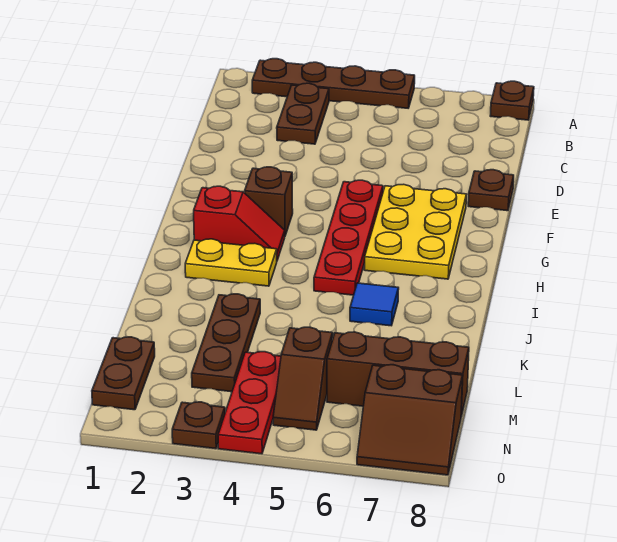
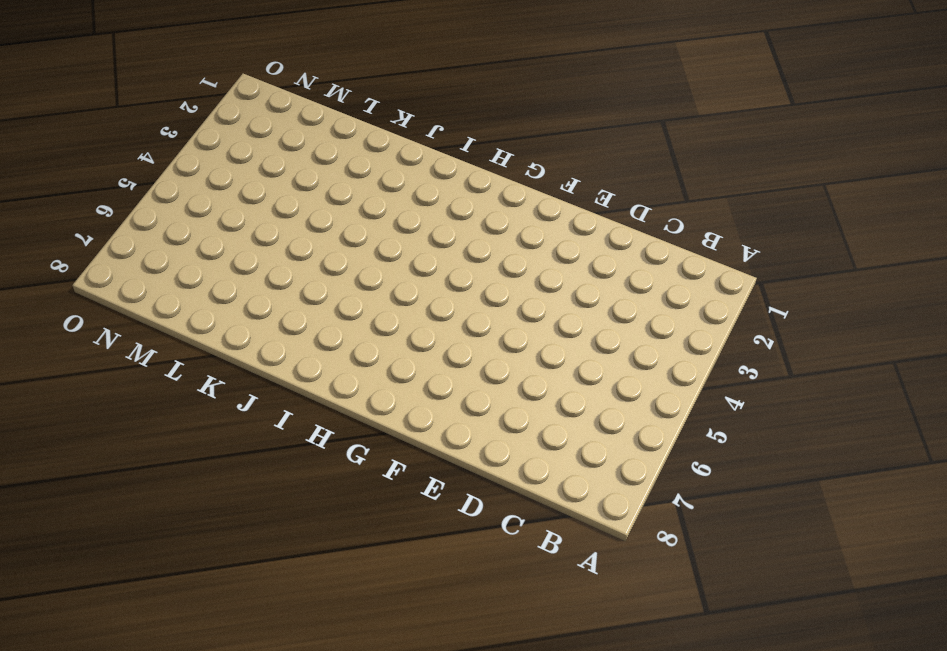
none -> brown plate A2:A5 level 1
none -> brown plate A8 level 1
none -> brown plate B3:C3 level 1

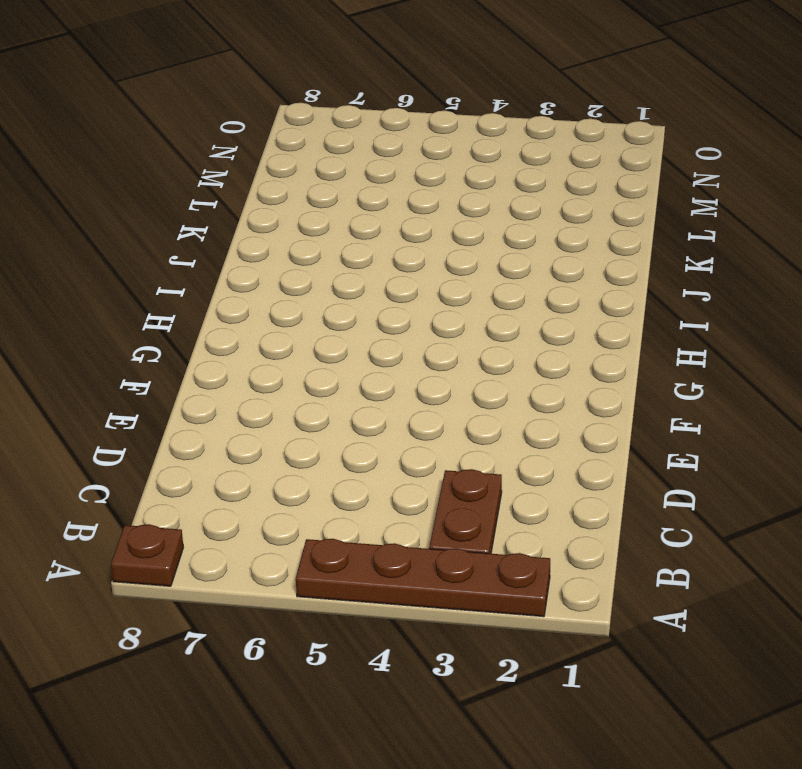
none -> brown plate E8 level 1
none -> red plate F5:I5 level 1
none -> yellow plate F6:H7 level 1

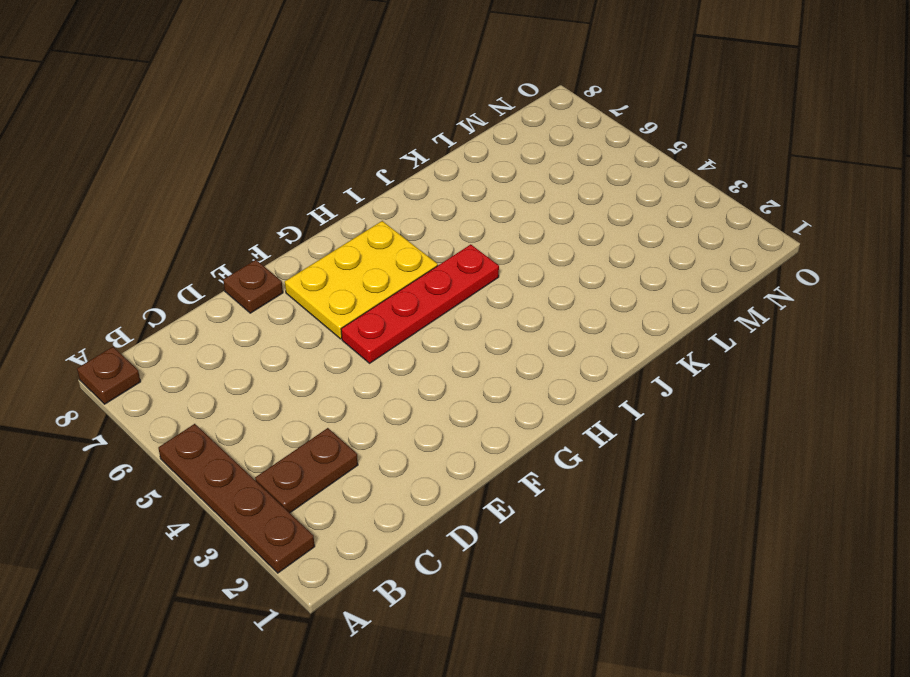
none -> brown brick G3 level 1
none -> red slope H2:H3 level 1 top 2
none -> yellow plate I2:I3 level 1

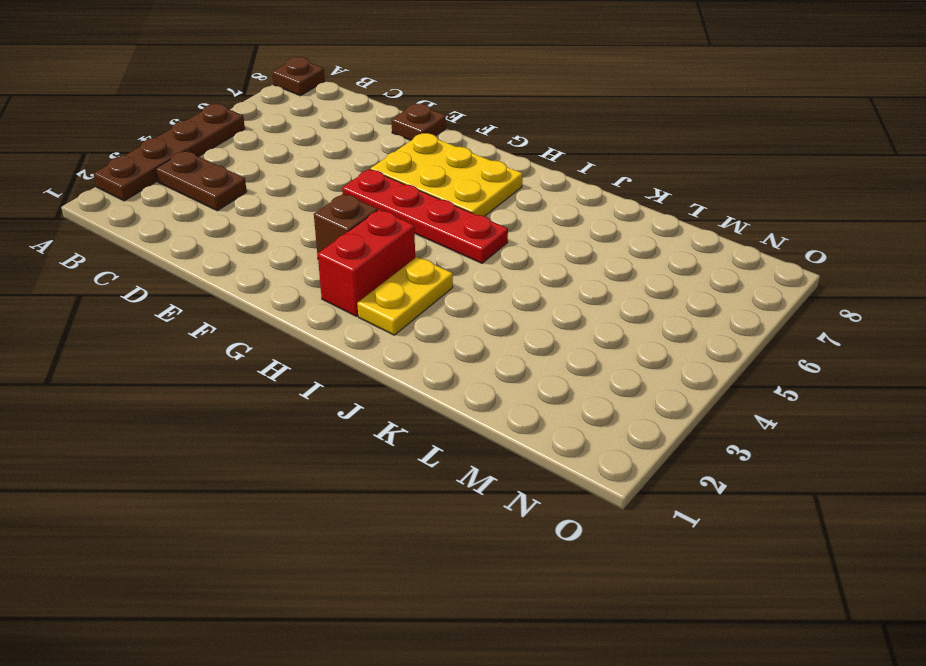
red brick H2:H3 level 1 -> red slope H2:H3 level 1 top 2
none -> blue tile J6 level 1
none -> brown plate K3:M3 level 1
none -> brown plate M1:N1 level 1

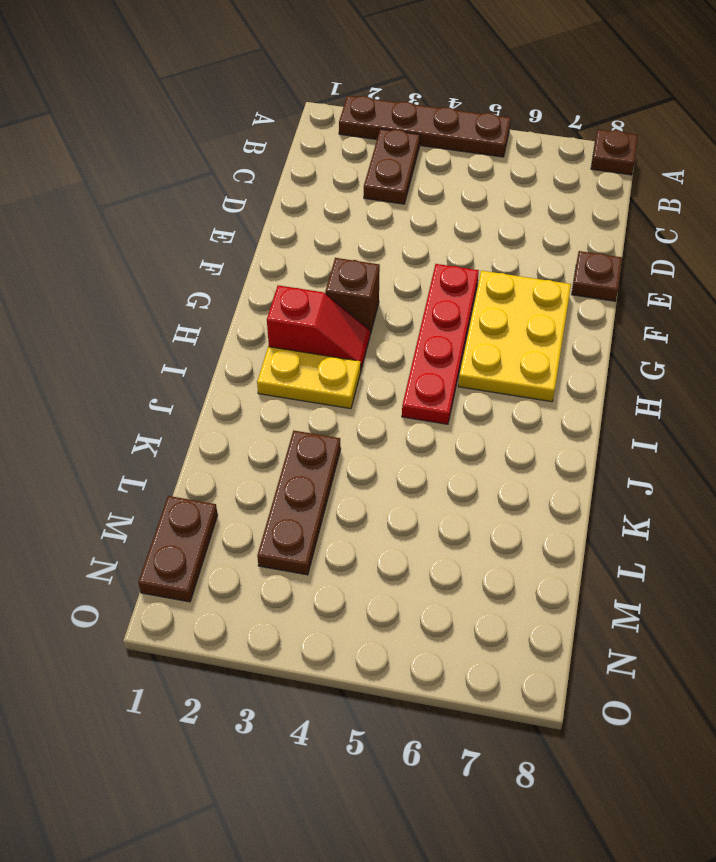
none -> blue tile J6 level 1
none -> red plate M4:O4 level 1
none -> brown slope M5:N5 level 1 top M

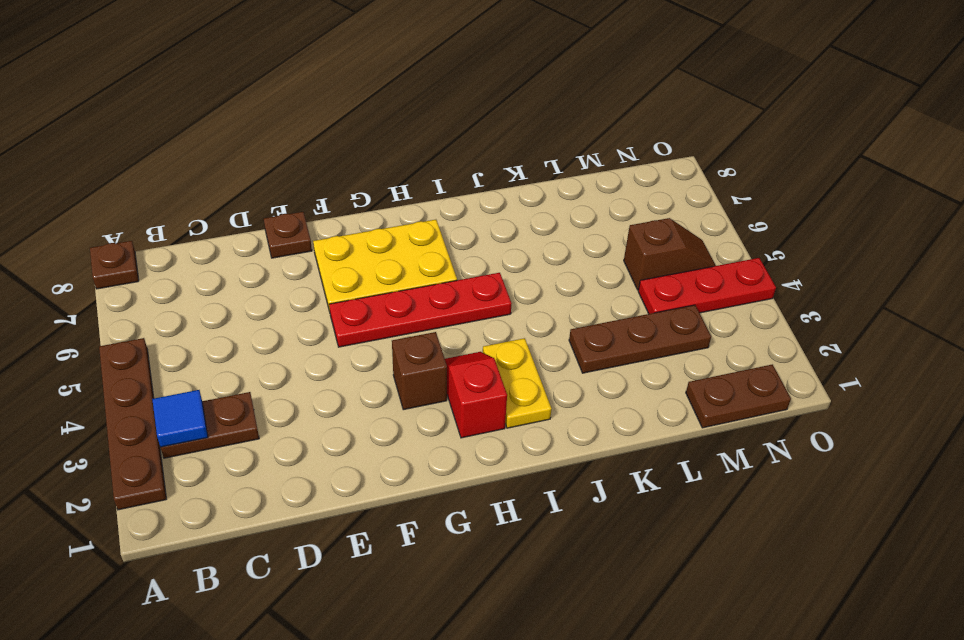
blue tile B3 level 2 -> blue tile J6 level 1
none -> brown brick M6:M8 level 1
none -> brown slope N7:O8 level 1 top N
none -> brown plate O3 level 1

